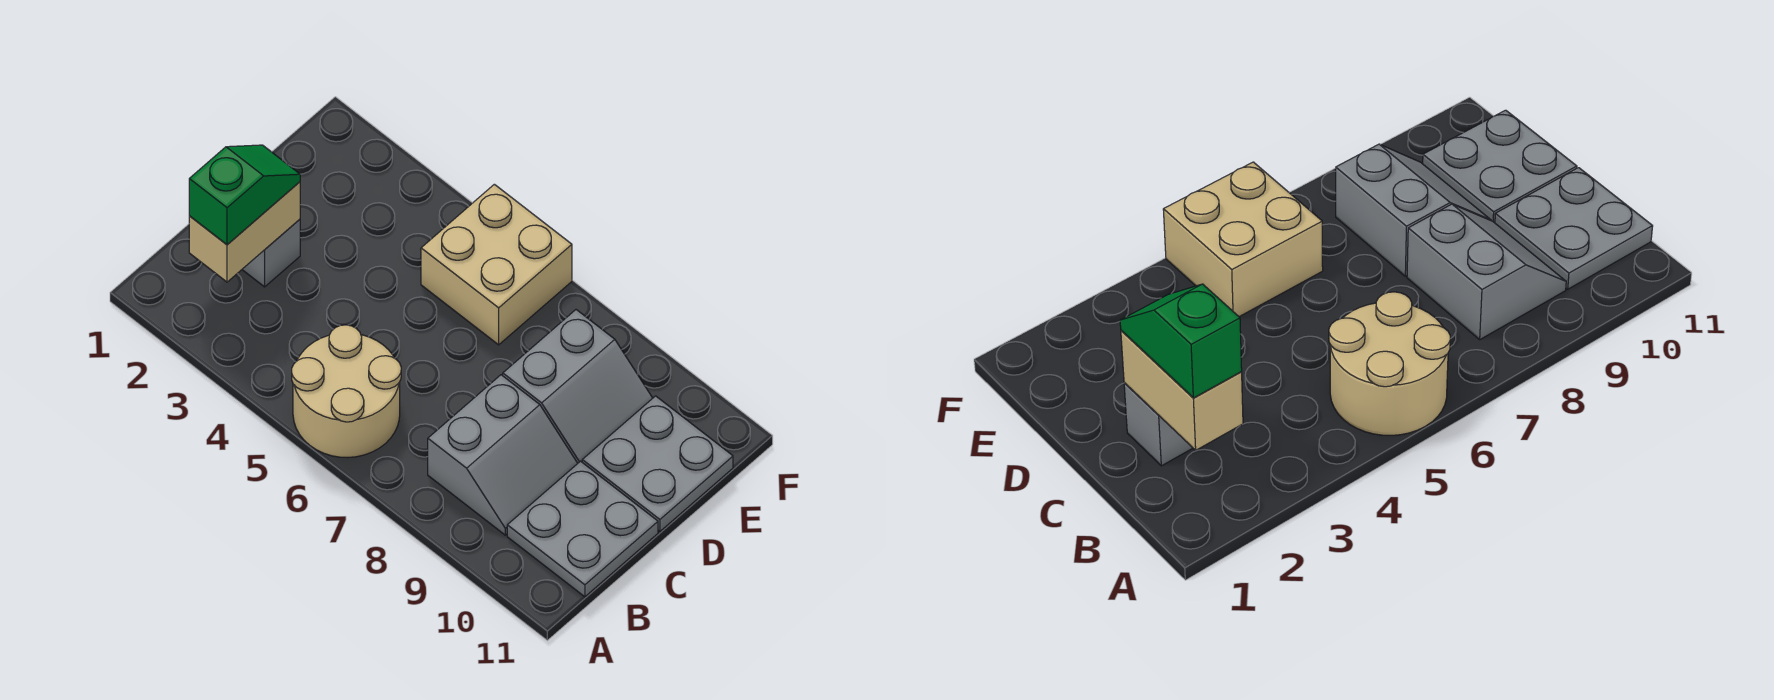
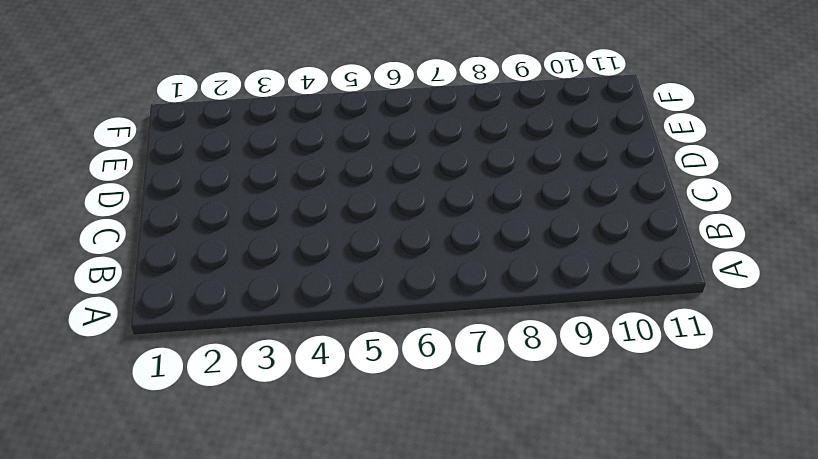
none -> tan round brick A5:B6 level 1
none -> grey slope B8:C9 level 1 top 8

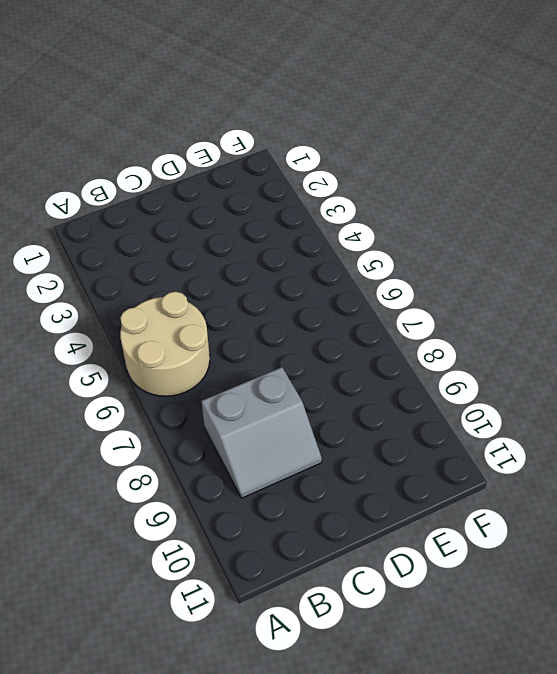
none -> grey plate B10:C11 level 1
none -> grey brick C2 level 1

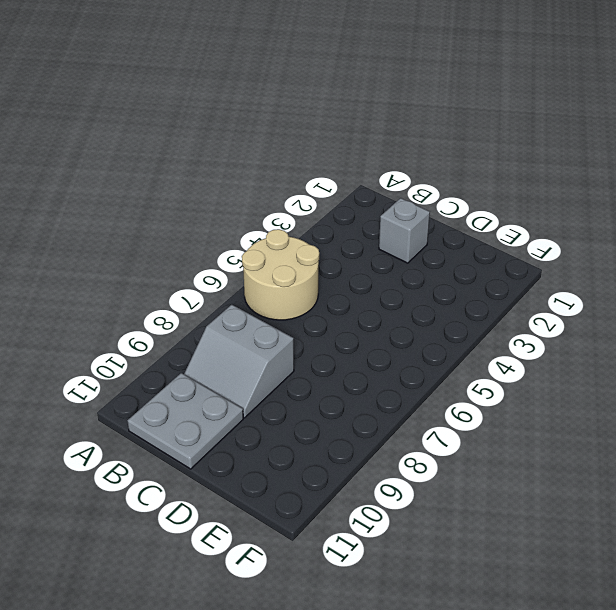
none -> grey slope D8:E9 level 1 top 8
none -> grey plate D10:E11 level 1

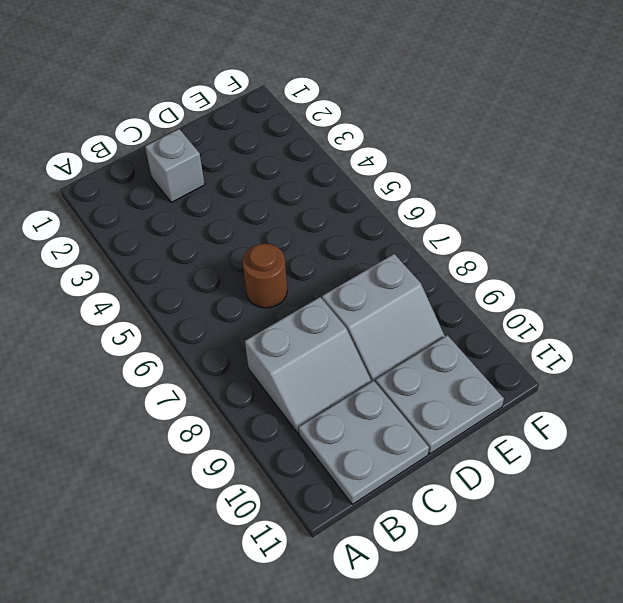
brown round brick C6 level 1 -> none
none -> tan round brick A5:B6 level 1
none -> tan brick E5:F6 level 1

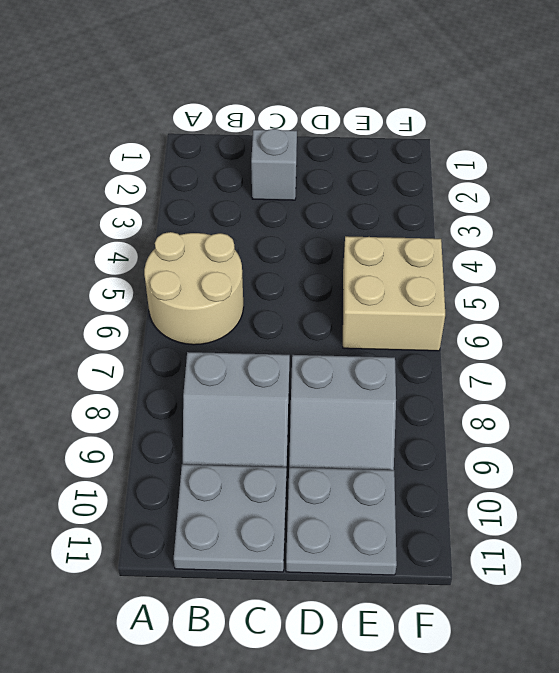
none -> tan brick B2:C2 level 2
none -> green slope B2:C2 level 3 top B

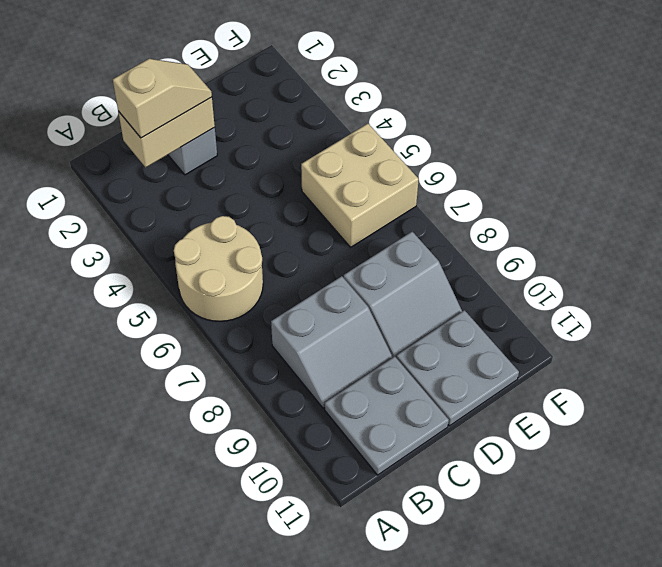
tan slope B2:C2 level 3 top B -> green slope B2:C2 level 3 top B

